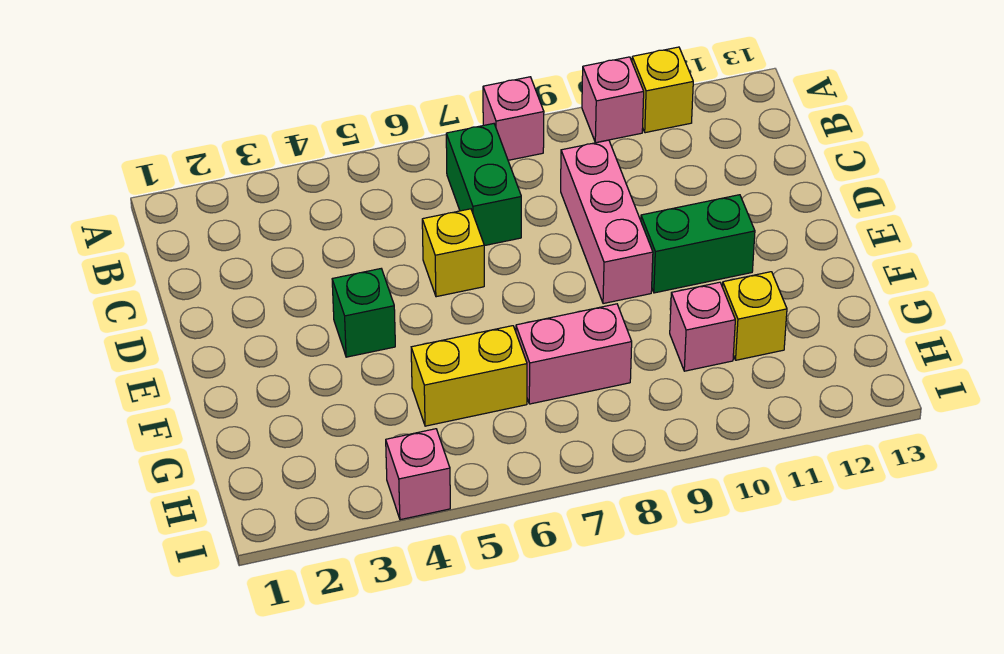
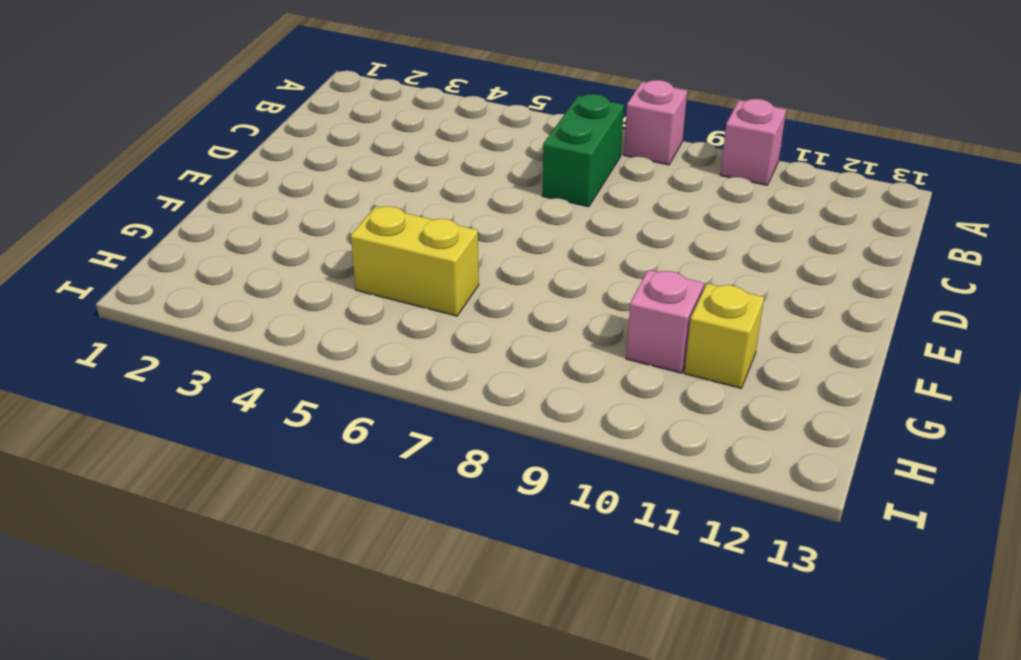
none -> yellow brick A11 level 1
none -> pink brick C9:E9 level 1
none -> yellow brick D6 level 1

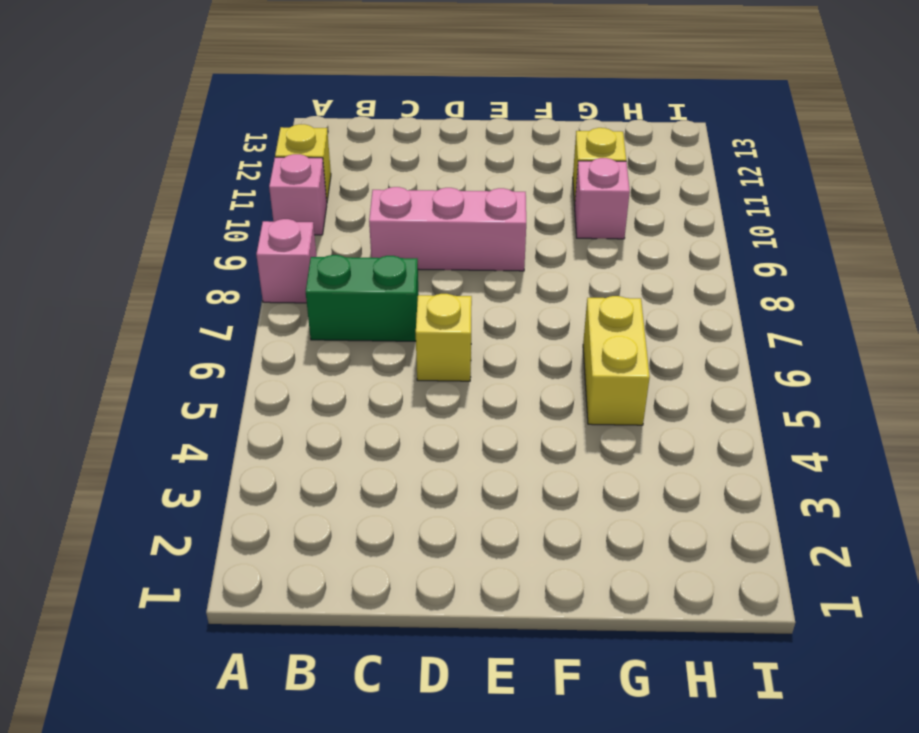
none -> green brick E4 level 1
none -> green brick E10:E11 level 1
none -> pink brick G7:G8 level 1

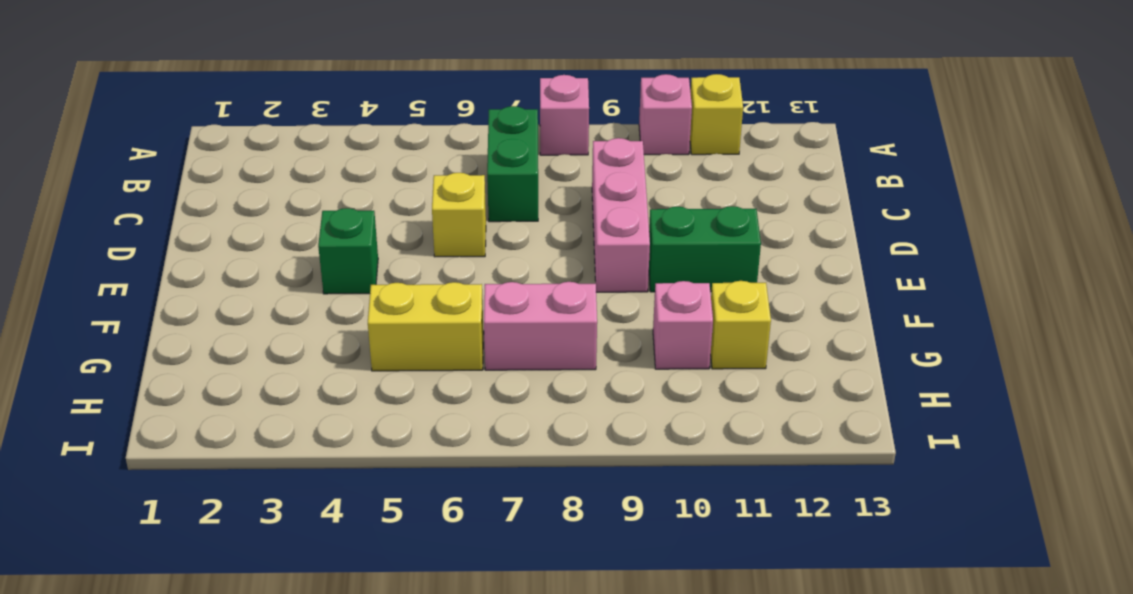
none -> pink brick I4 level 1

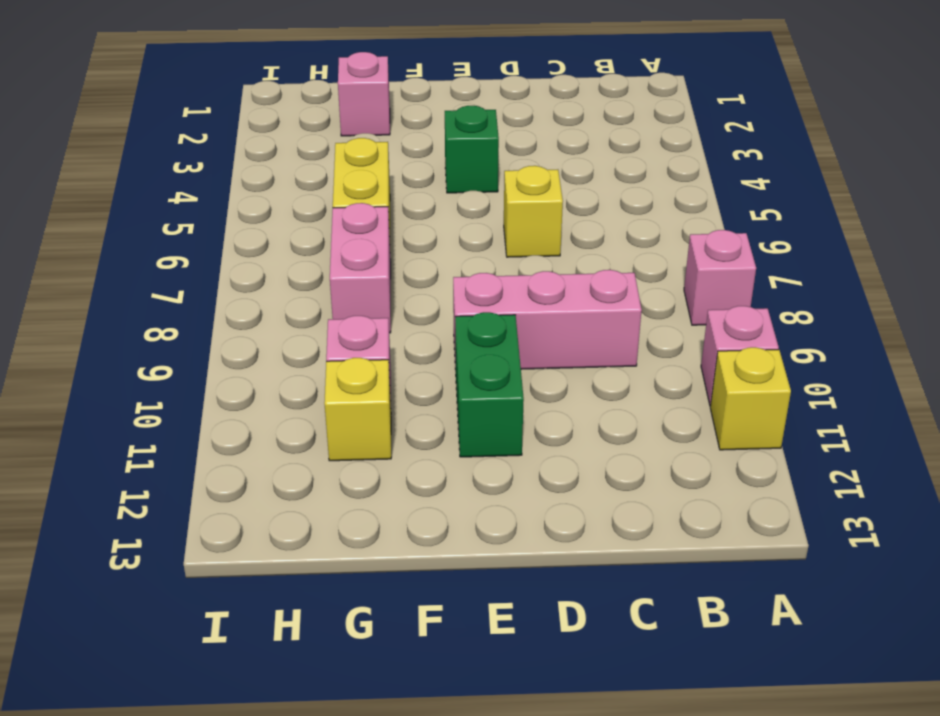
pink brick G2 level 1 -> pink brick I4 level 1
none -> green brick B7:C7 level 1

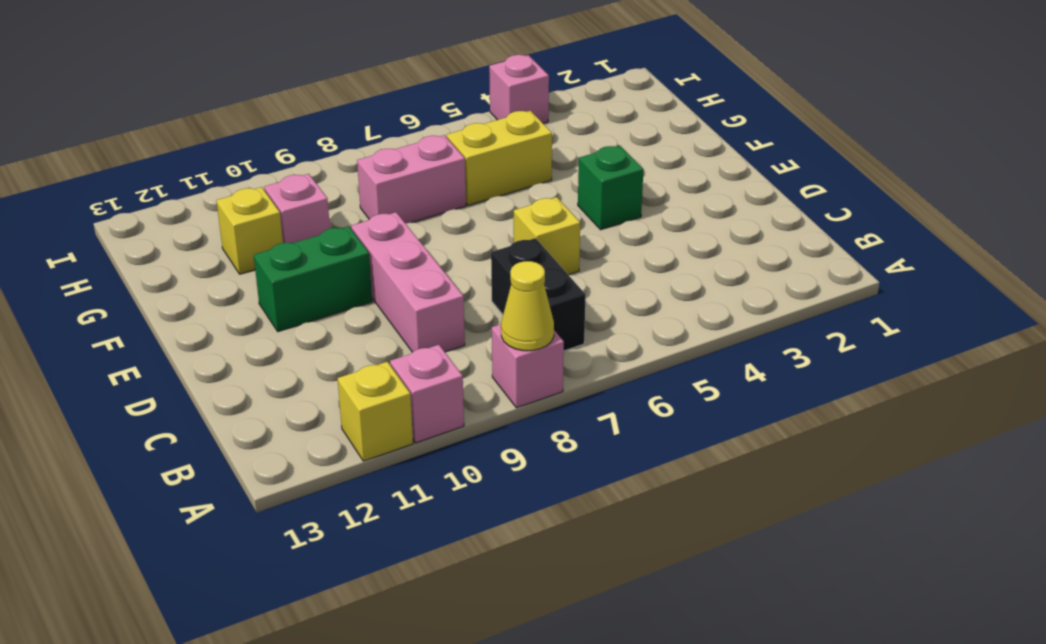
yellow cone A8 level 2 -> none
black brick B7:C7 level 1 -> green brick B7:C7 level 1

